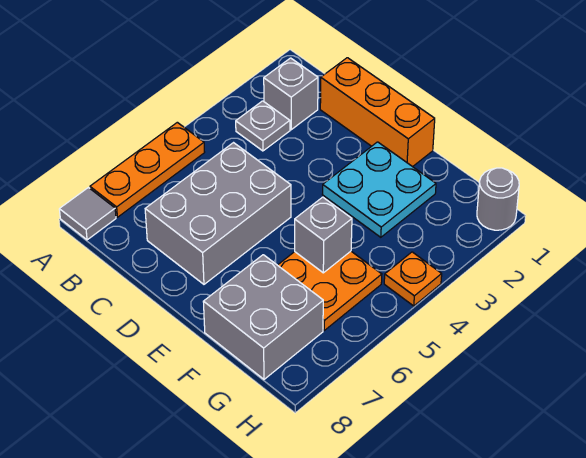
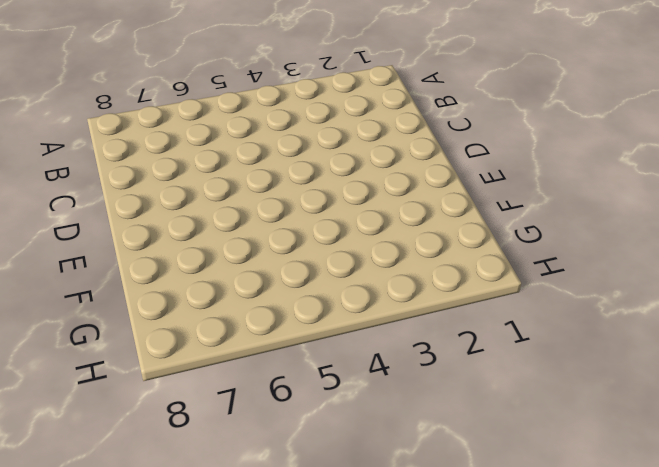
none -> orange plate A5:A7 level 1
none -> grey tile A8 level 1
none -> grey brick B2 level 1

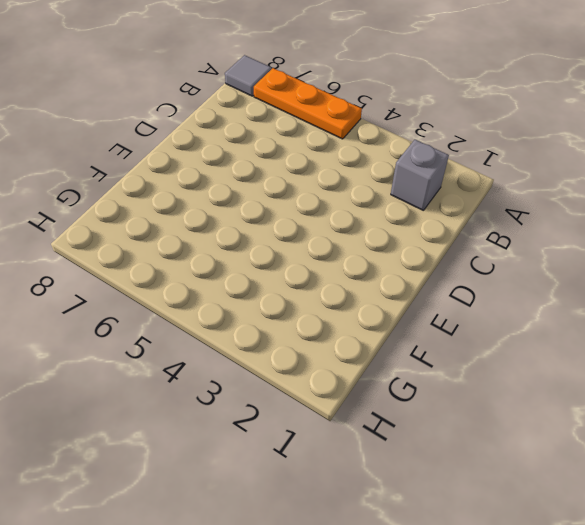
none -> grey plate B3 level 1
none -> orange brick C1:E1 level 1
none -> grey brick C5:D7 level 1

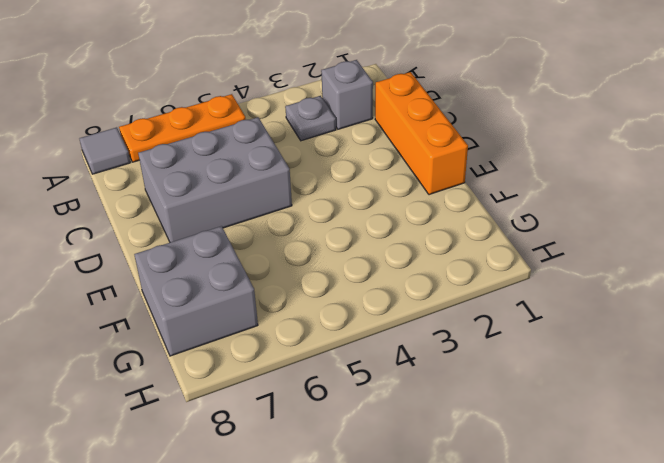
none -> cyan plate E2:F3 level 1
none -> orange plate F5:G6 level 1
none -> grey round brick H1 level 1

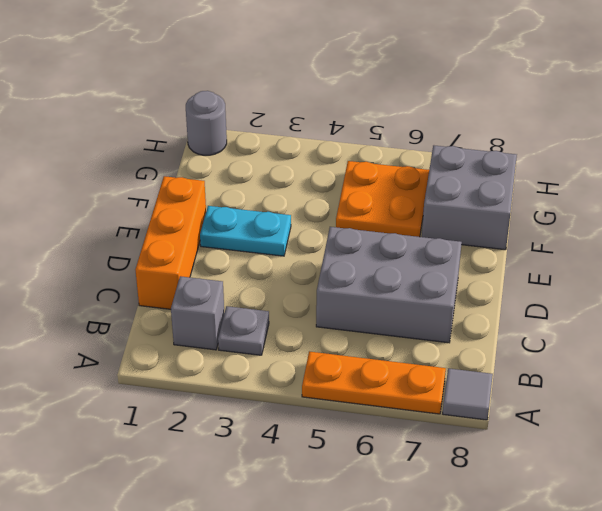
cyan plate E2:E3 level 1 -> cyan plate E2:F3 level 1
none -> orange plate H4 level 1
none -> grey brick F5 level 2

